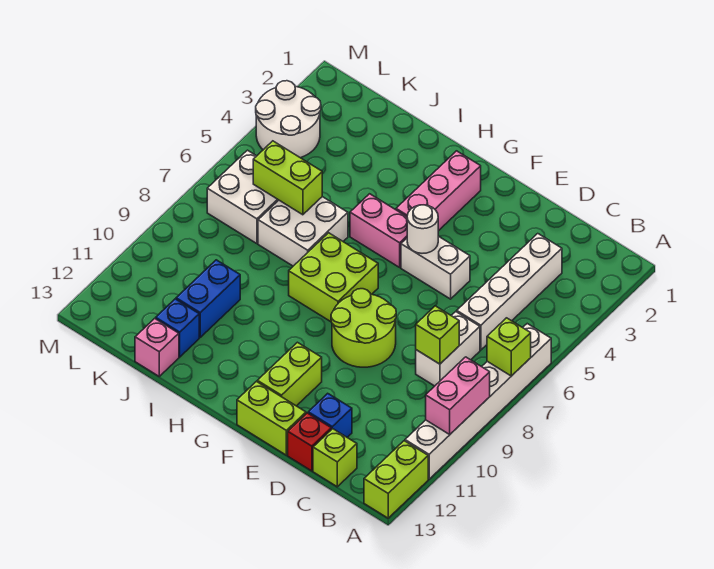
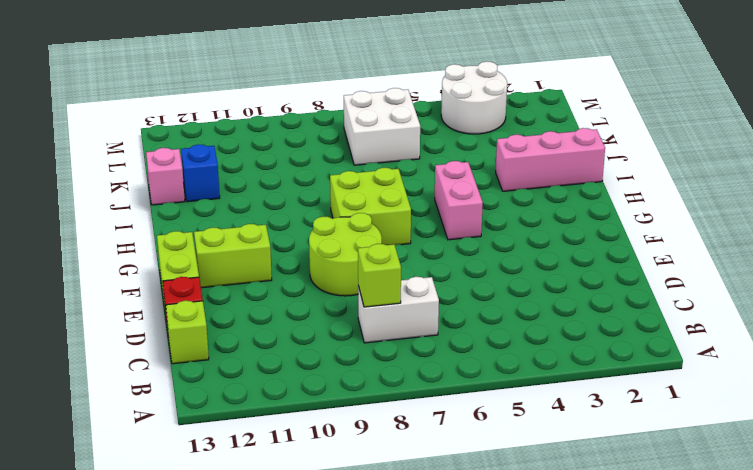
pink brick I1:I3 level 1 -> pink brick G2:G4 level 1
none -> white brick A6:A11 level 1
none -> lime brick A12:A13 level 1
none -> white brick C3:C6 level 1

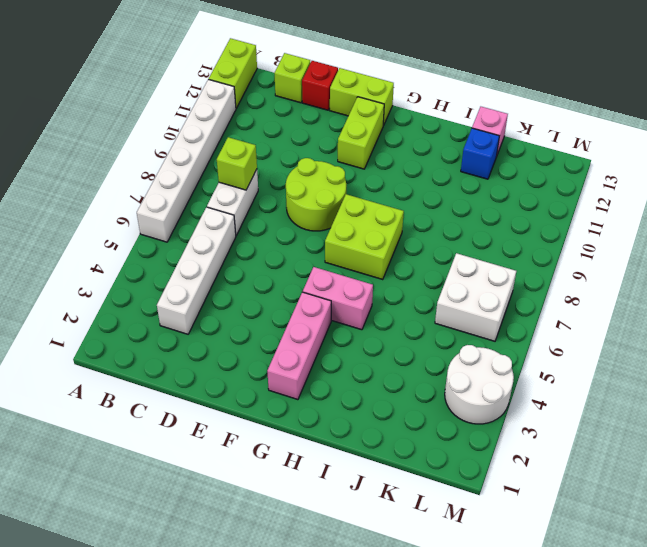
none -> blue brick D12 level 1
none -> white brick E5:F5 level 1
none -> white brick I6:J7 level 1

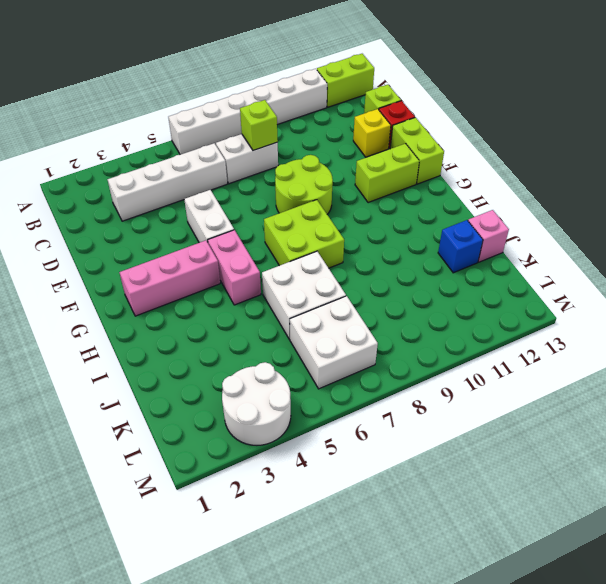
yellow brick D12 level 1 -> blue brick D12 level 1
none -> blue brick J10:J11 level 1
none -> lime brick A7 level 2
none -> pink brick A9:A10 level 2

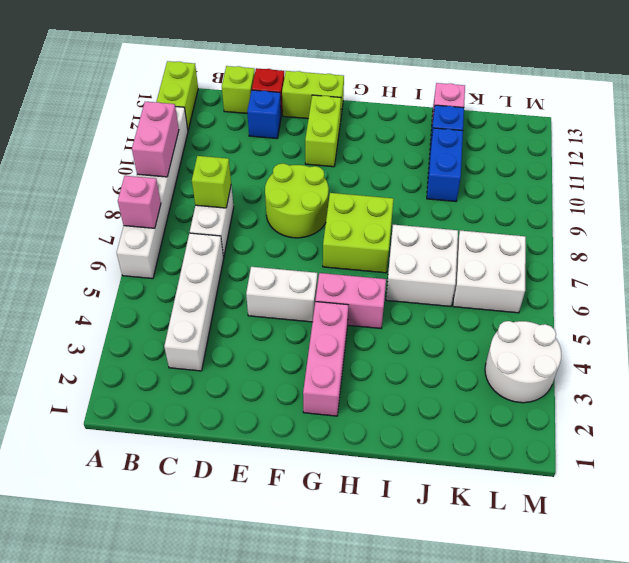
pink brick A7 level 2 -> lime brick A7 level 2
none -> white round brick F5 level 2
none -> lime brick J6:K6 level 2

